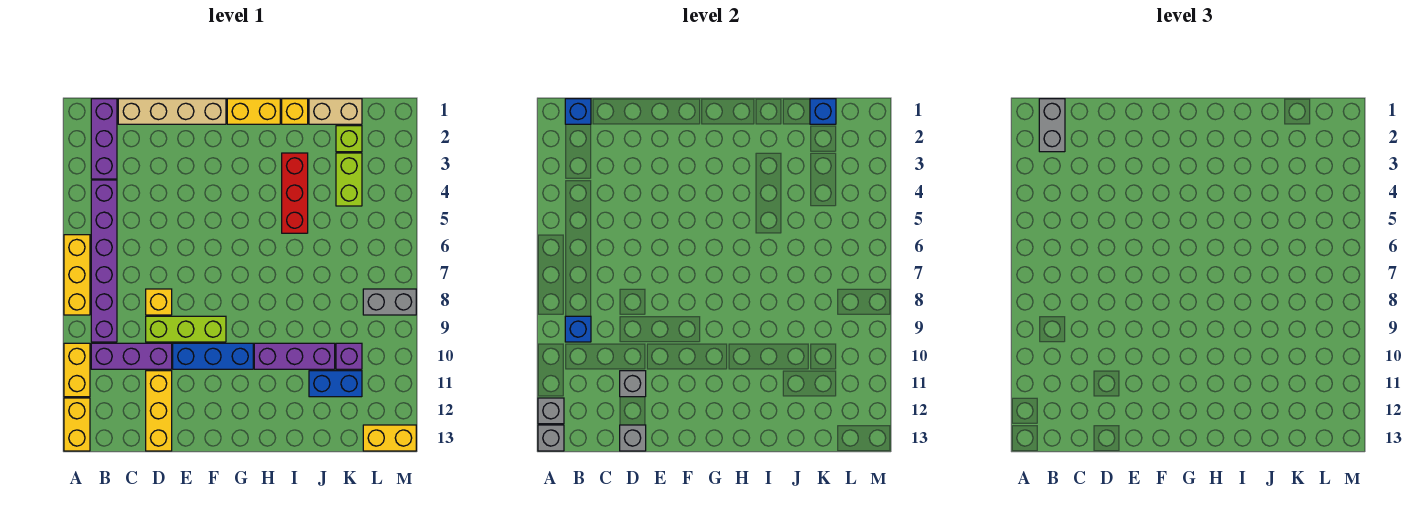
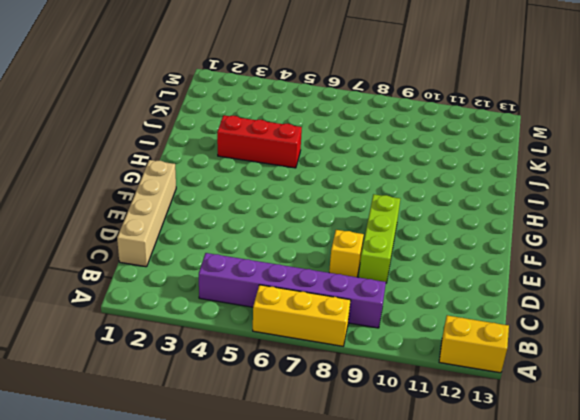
none -> yellow brick A10:A11 level 1
none -> purple brick B1:B3 level 1
none -> purple brick B10:D10 level 1
none -> yellow brick D11:D13 level 1

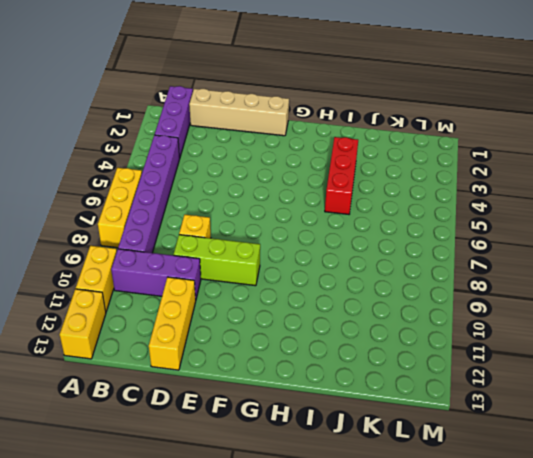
none -> blue brick E10:G10 level 1
none -> yellow brick G1:H1 level 1
none -> purple brick H10:J10 level 1
none -> yellow brick I1 level 1

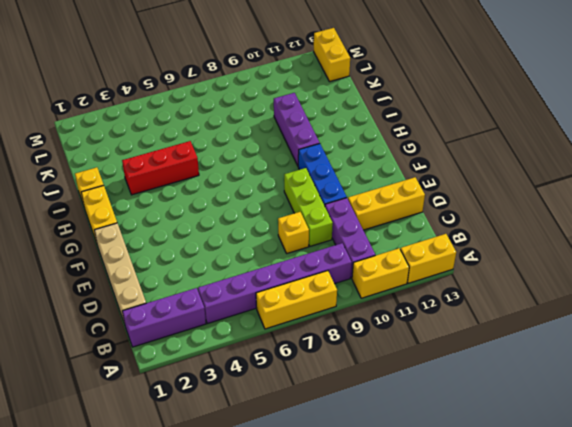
none -> tan brick J1:K1 level 1
none -> blue brick J11:K11 level 1
none -> lime brick K2 level 1
none -> lime brick K3:K4 level 1

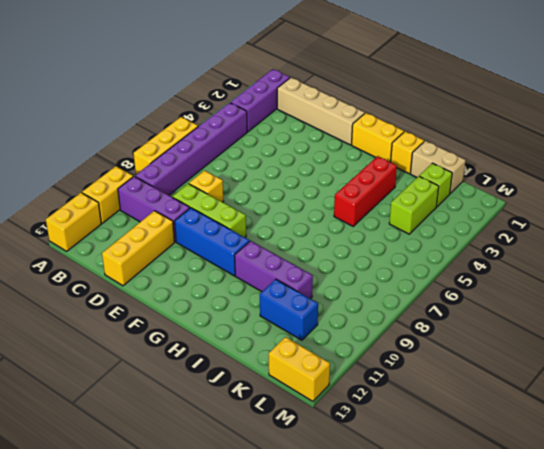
none -> purple brick K10 level 1
none -> grey brick L8:M8 level 1
none -> grey brick A12 level 2
none -> grey brick A13 level 2

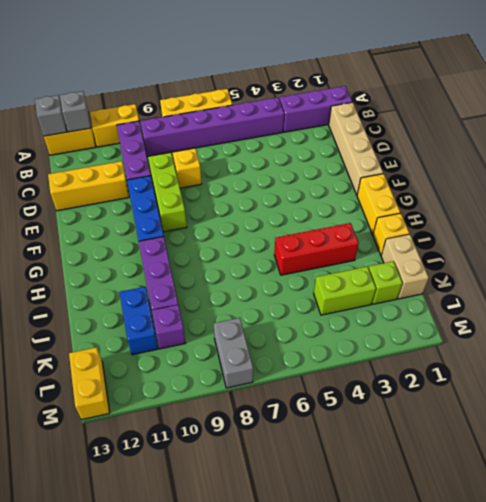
none -> blue brick B1 level 2
none -> blue brick B9 level 2
none -> grey brick D11 level 2
none -> grey brick D13 level 2

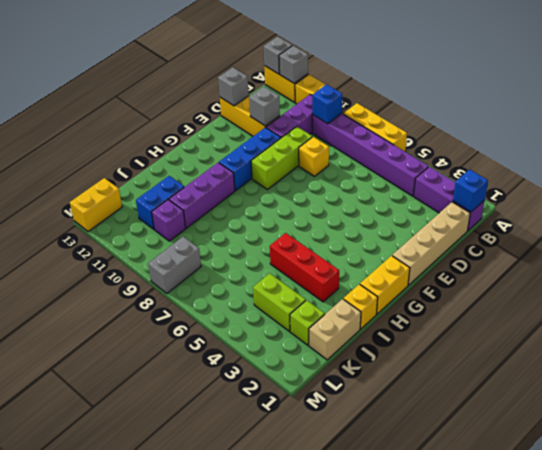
none -> blue brick K1 level 2
none -> grey brick B1:B2 level 3

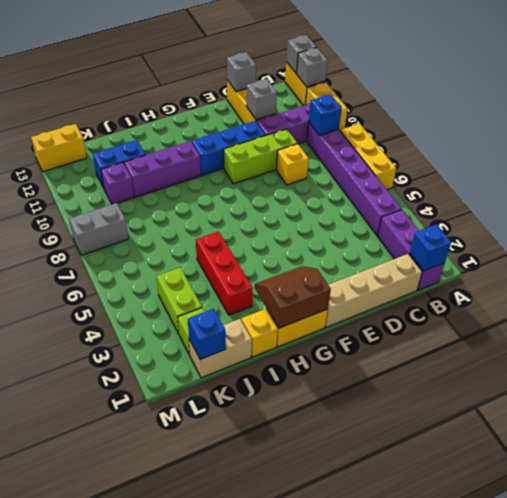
brown slope G1:H2 level 2 top 1 -> none
none -> grey brick B1:B2 level 3

